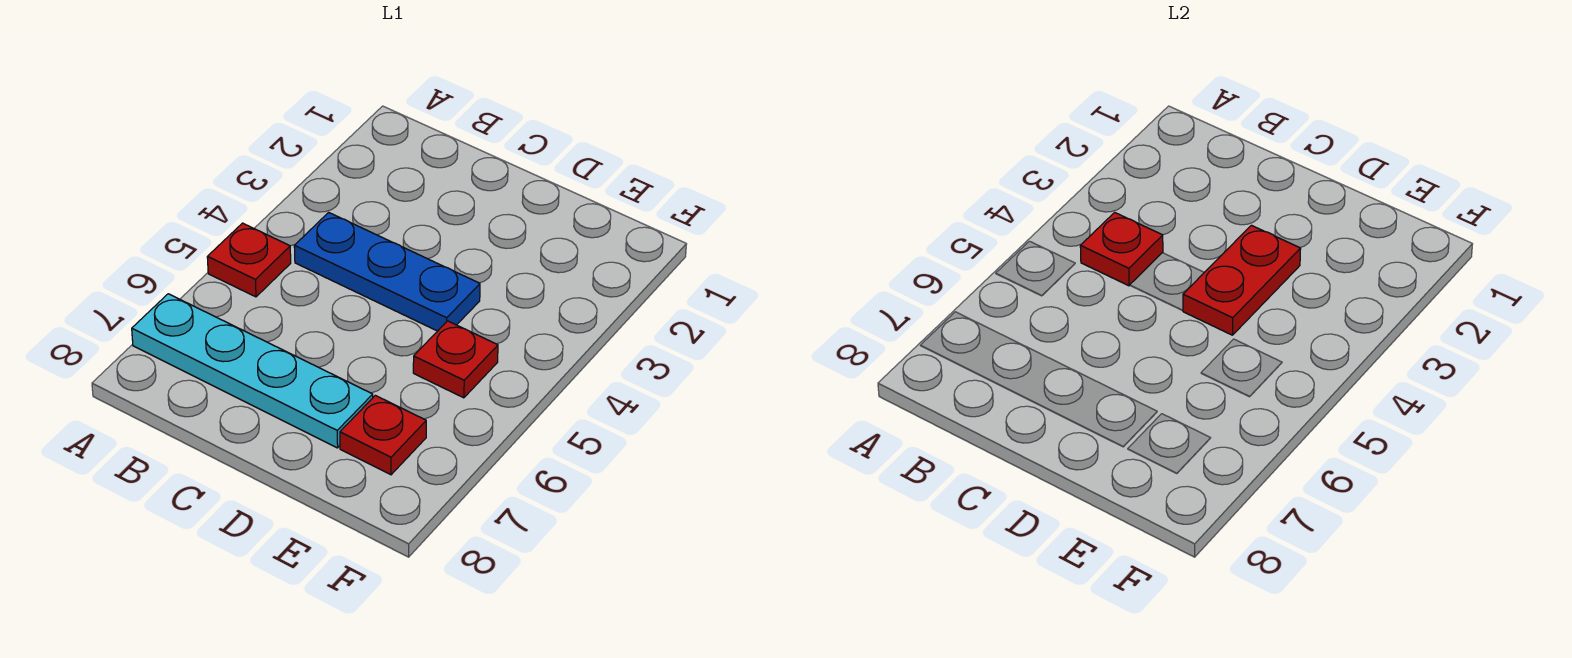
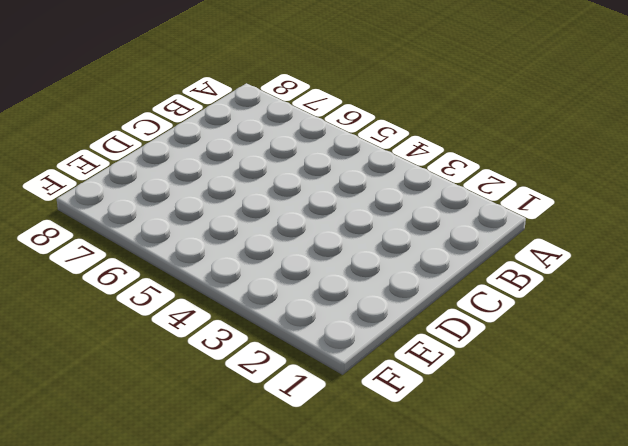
none -> red plate A5 level 1
none -> cyan plate A7:D7 level 1

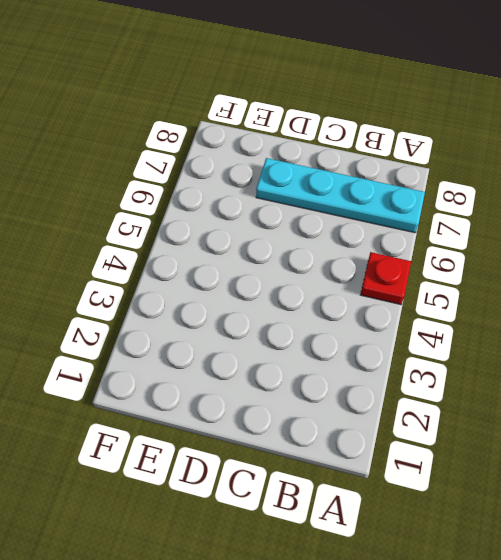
none -> blue plate B4:D4 level 1
none -> red plate E5 level 1

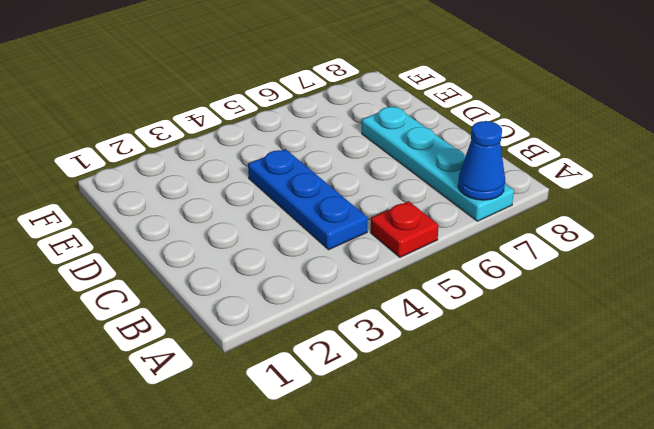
blue cone A7 level 2 -> none
none -> red plate E5 level 1
none -> red plate E7 level 1

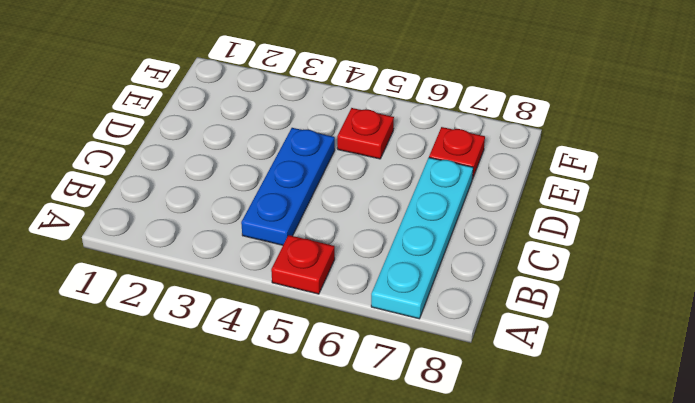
none -> red plate B4 level 2
none -> red plate D3:D4 level 2

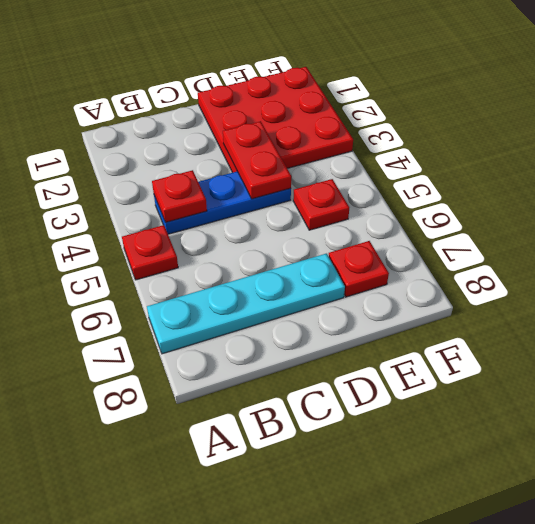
red plate D1:F3 level 1 -> none

